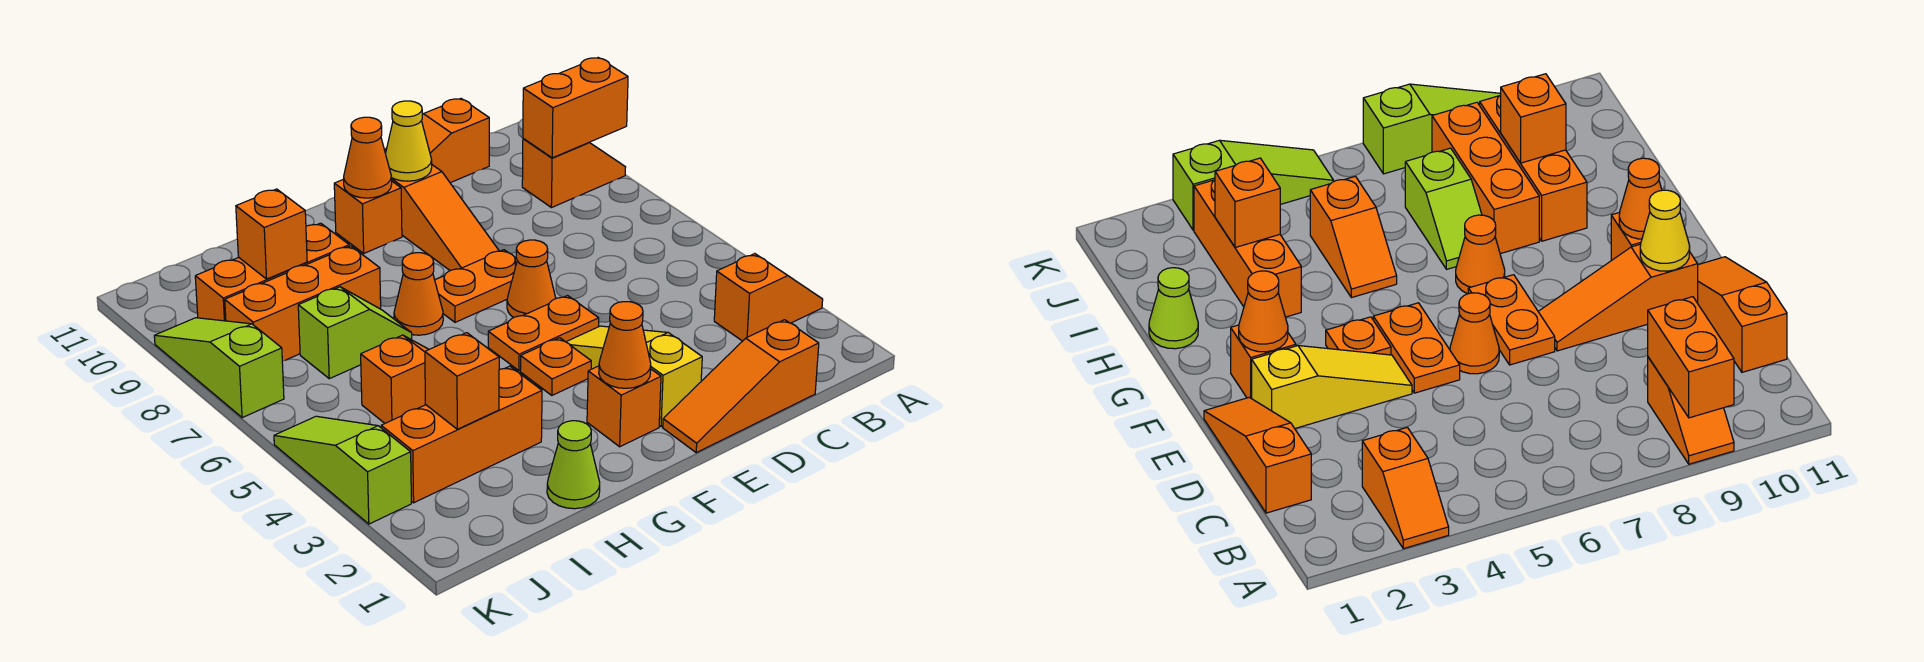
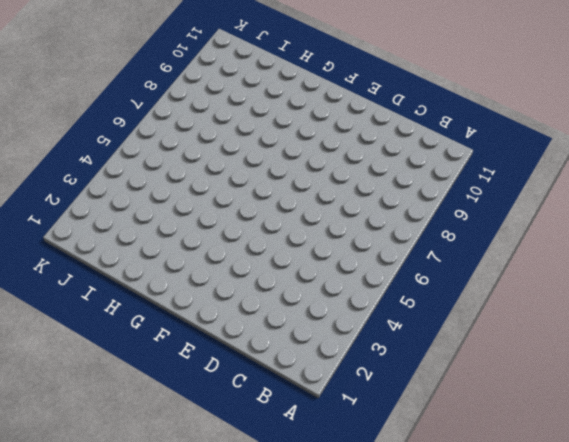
none -> orange slope A3:B3 level 1 top B
none -> orange slope A9:B9 level 1 top B
none -> orange slope C1:E1 level 1 top C

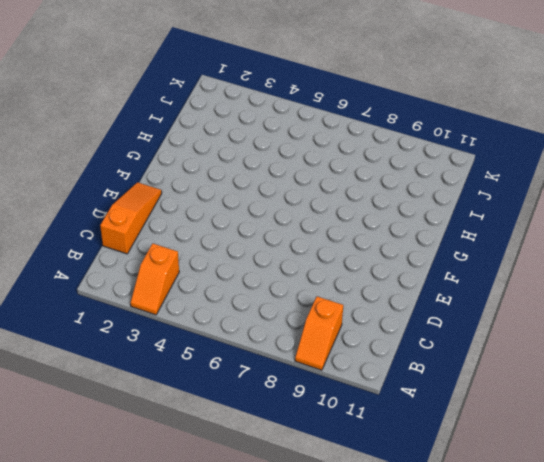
none -> orange slope C11:E11 level 1 top C
none -> yellow slope E2:E4 level 1 top 2
none -> orange plate E5:F5 level 1

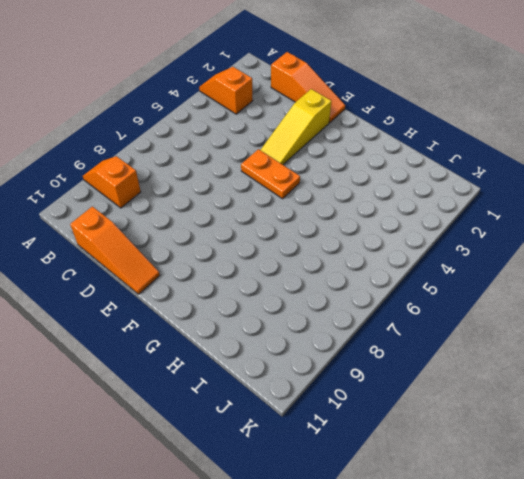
none -> orange cone E6 level 1
none -> orange plate E7:F7 level 1
none -> orange slope E8:E10 level 1 top 10

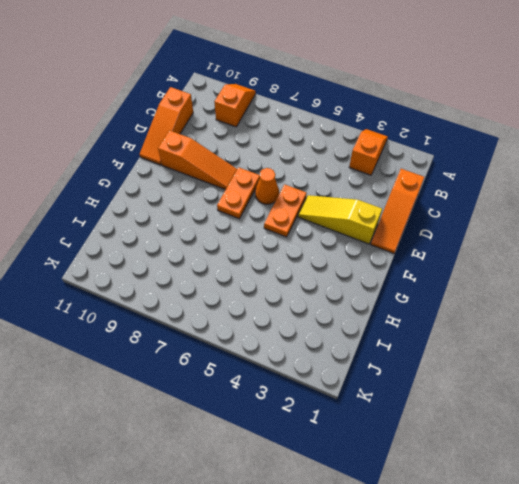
none -> orange brick F2 level 1
none -> orange plate F4 level 1
none -> orange brick F10 level 1

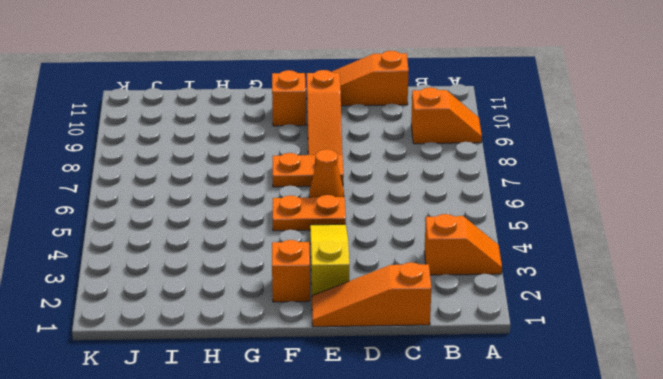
none -> orange plate F4 level 1
none -> orange cone G7 level 1
none -> lime cone H1 level 1

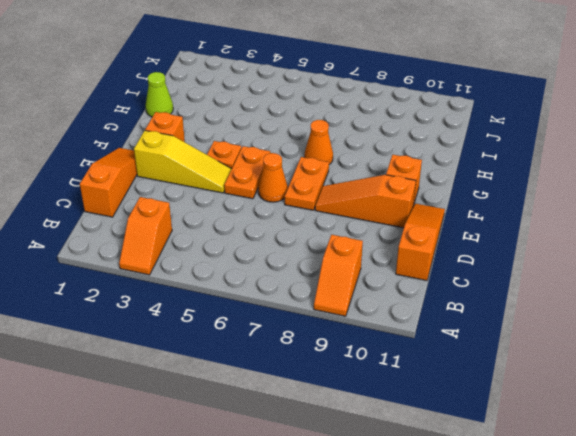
none -> orange brick H3:J3 level 1
none -> orange slope H5:I5 level 1 top I
none -> lime slope H7:I7 level 1 top I

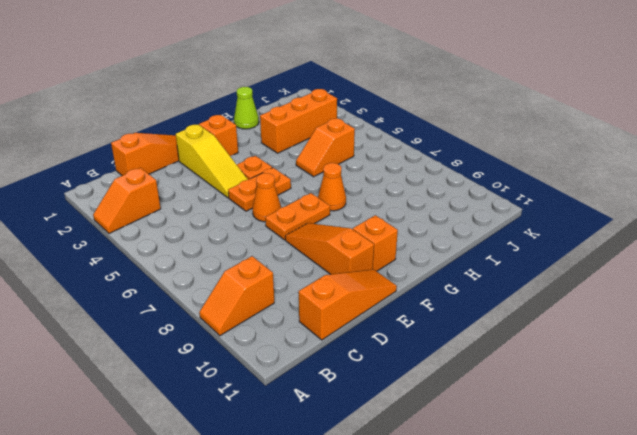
none -> lime slope H7:I7 level 1 top I
none -> orange brick H8:J8 level 1
none -> orange brick H9:J9 level 1

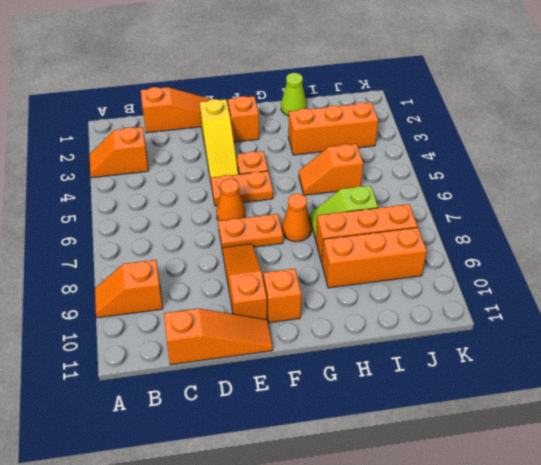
none -> lime slope K3:K5 level 1 top 3
none -> lime slope K7:K9 level 1 top 7
none -> orange brick A9:B9 level 2

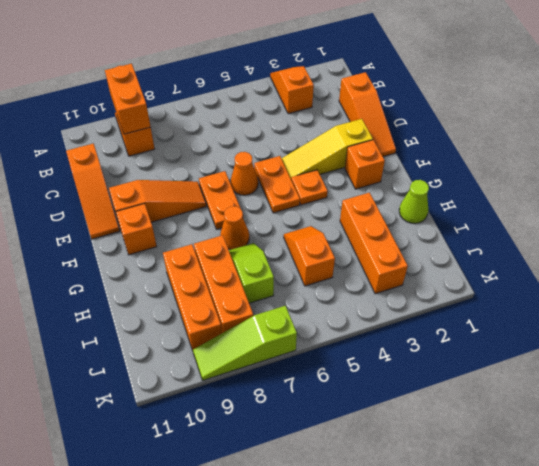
none -> lime slope K3:K5 level 1 top 3
none -> yellow cone E10 level 2
none -> orange cone F2 level 2

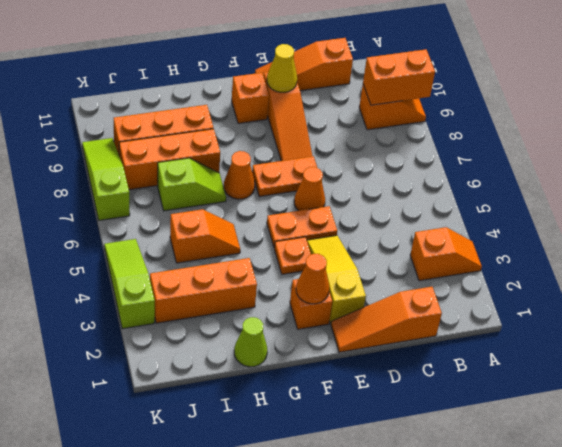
none -> orange cone F10 level 2
none -> orange brick I3 level 2
none -> orange brick I9 level 2

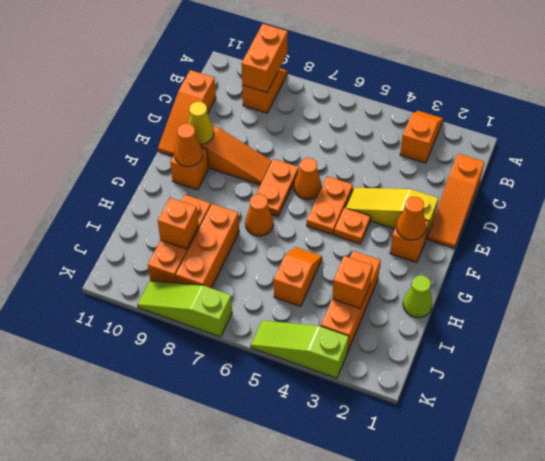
none -> lime slope H7:I7 level 1 top I

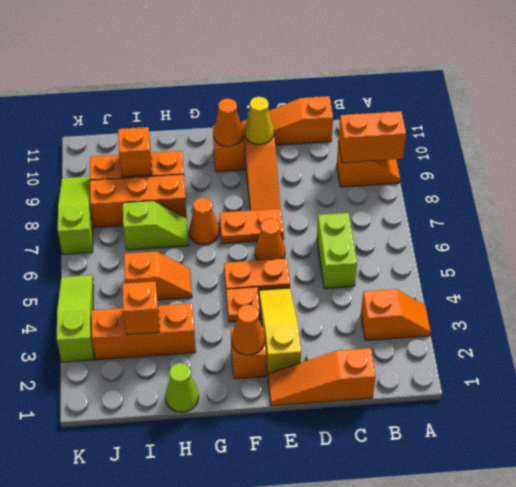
lime brick C5:C6 level 1 -> none

